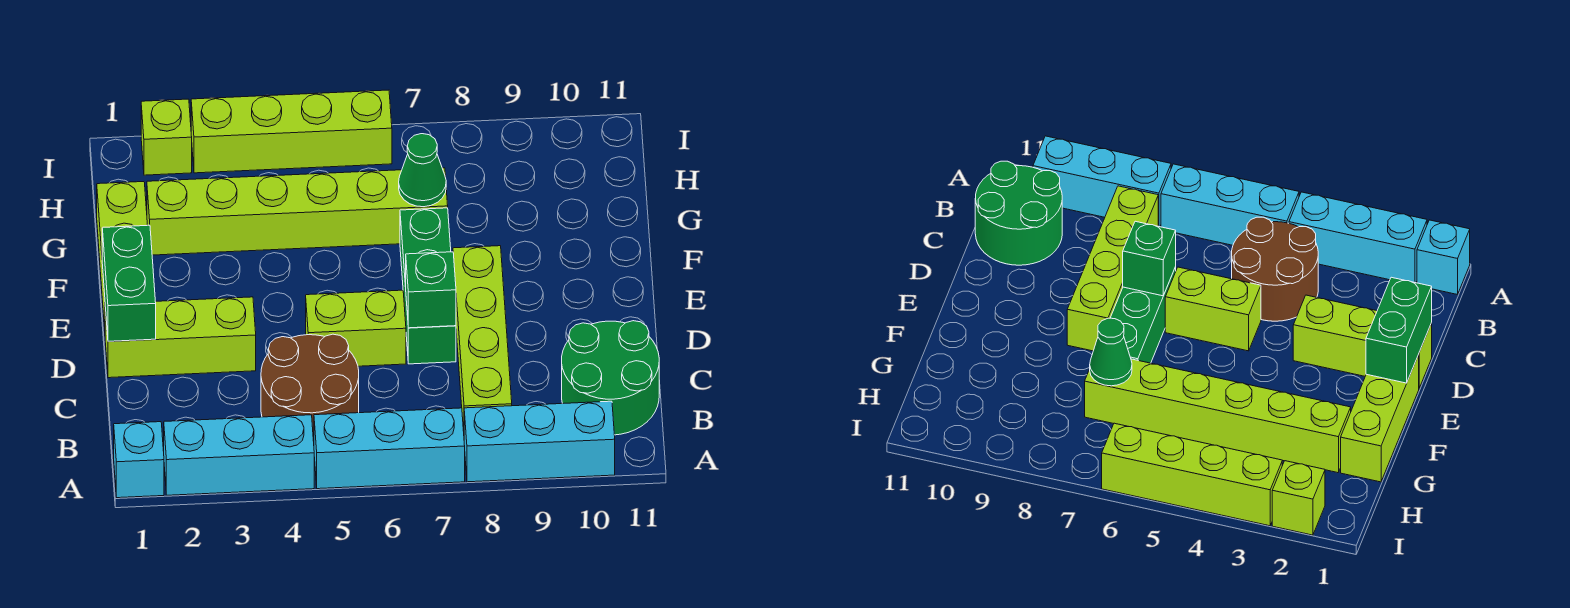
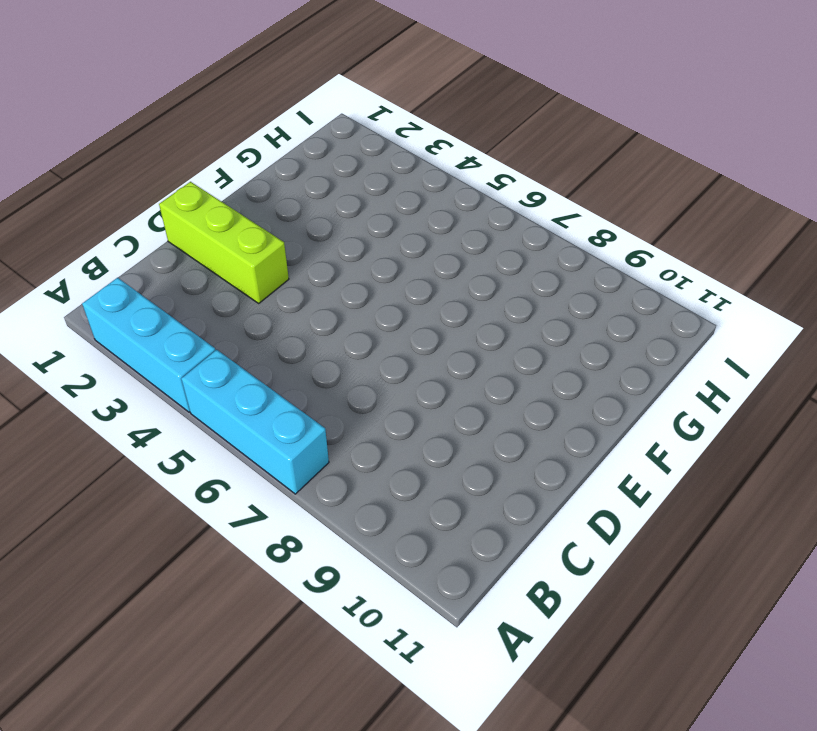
none -> cyan brick A1 level 1
none -> cyan brick A8:A10 level 1
none -> brown round brick B4:C5 level 1

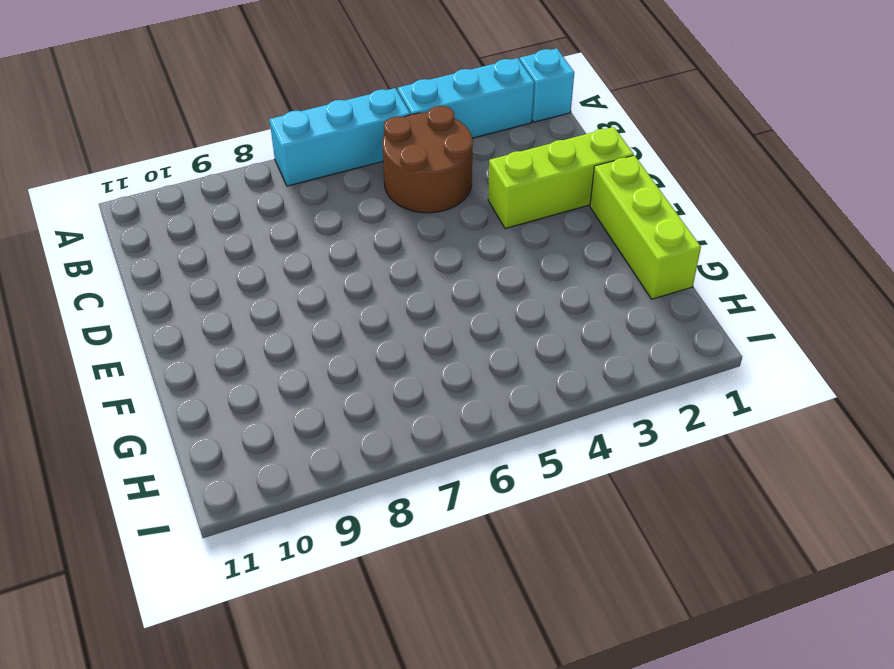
none -> cyan brick A8:A10 level 1
none -> lime brick B8:E8 level 1
none -> green round brick B10:C11 level 1

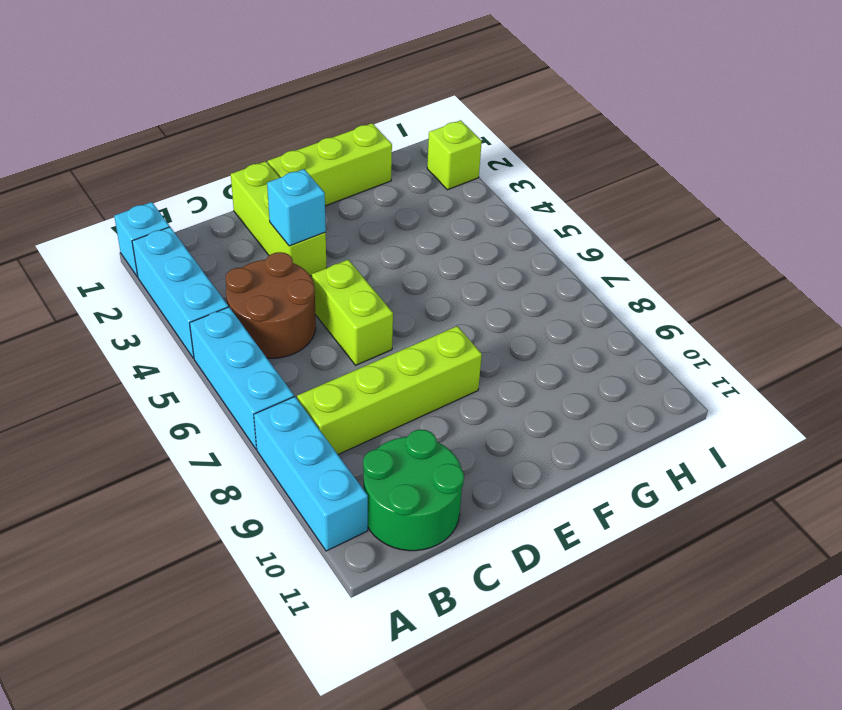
cyan brick D3 level 2 -> none
none -> green brick D7:F7 level 1
none -> lime brick G2:G7 level 1
none -> lime brick I3:I6 level 1

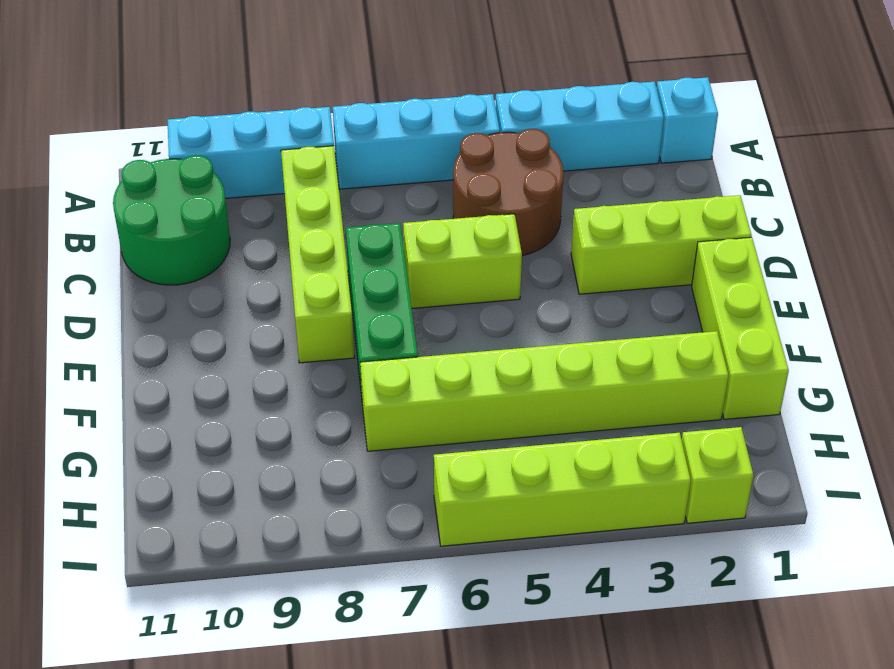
none -> green brick D1:E1 level 2
none -> green brick D7 level 2
none -> green cone G7 level 2

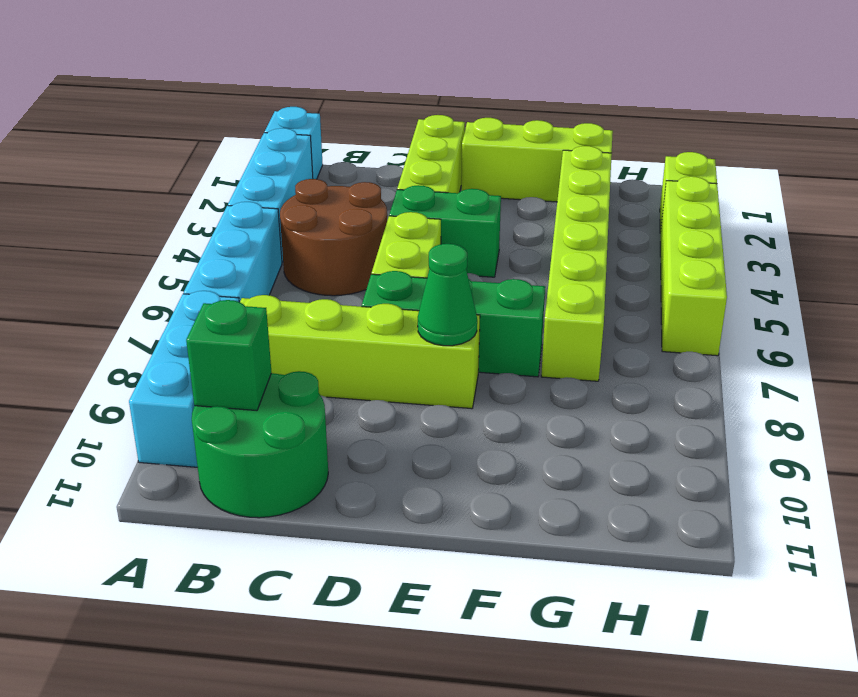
green brick B10 level 2 -> green brick D7 level 2
green brick D4:E4 level 1 -> green brick D1:E1 level 2
green cone E8 level 2 -> green cone G7 level 2

